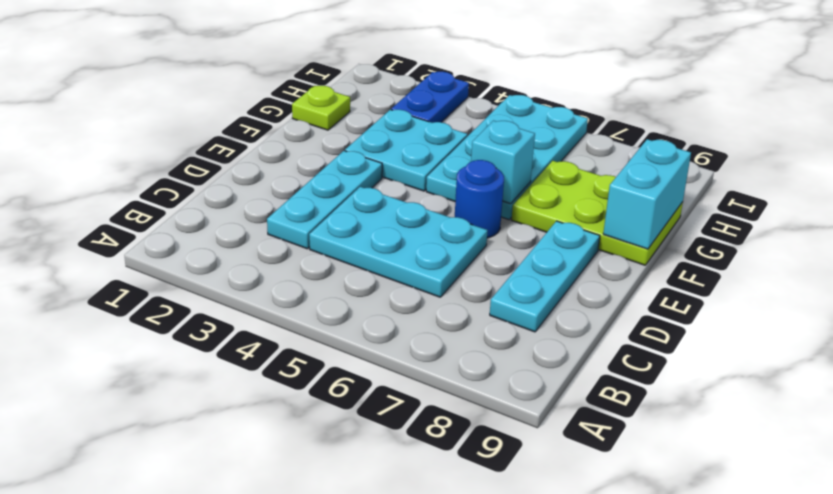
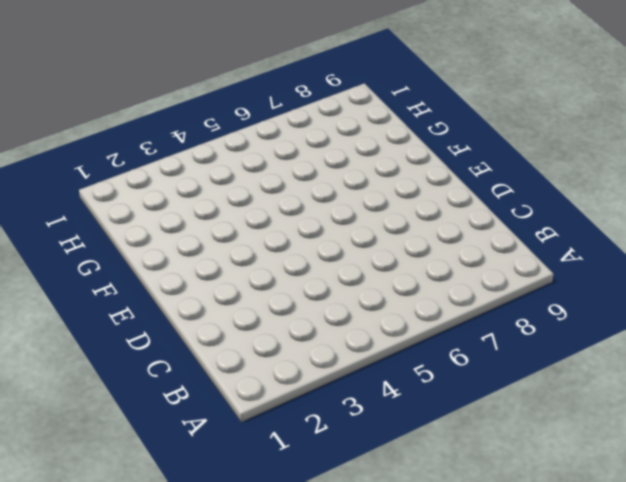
none -> cyan plate C3:E3 level 1
none -> cyan plate C4:D6 level 1

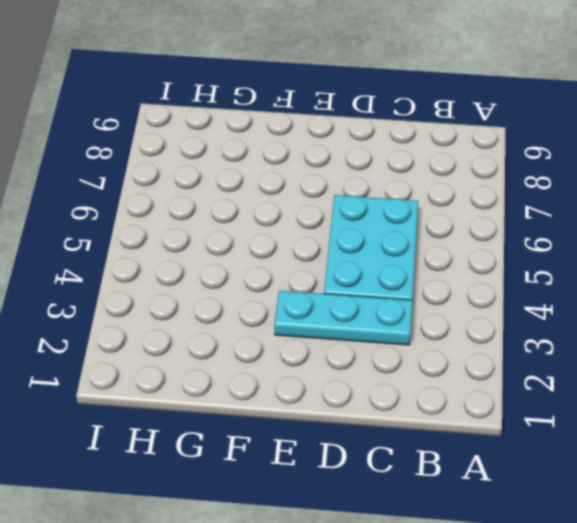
none -> cyan plate C8:E8 level 1
none -> blue round brick E6 level 1

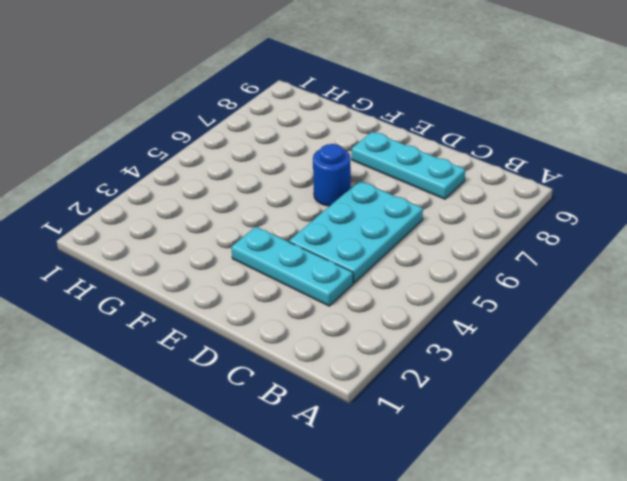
none -> cyan plate F3:G4 level 1
none -> cyan plate F5:I6 level 1

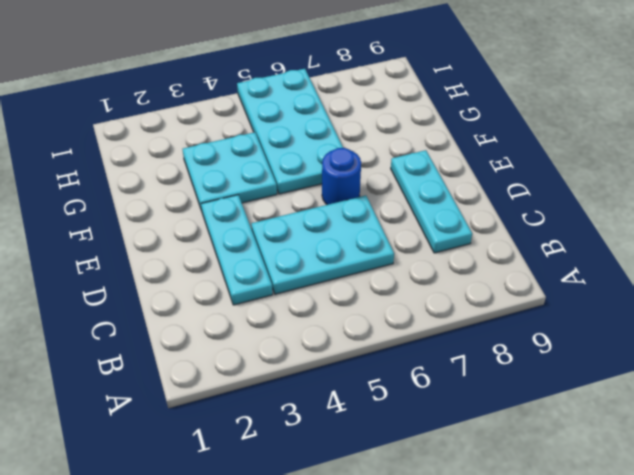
none -> lime plate F7:G9 level 1
none -> lime plate G1 level 1

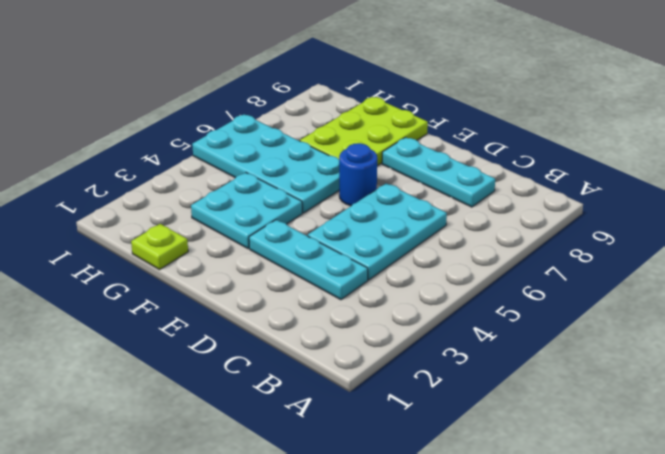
none -> blue plate H3:I3 level 1
none -> cyan brick F6 level 2

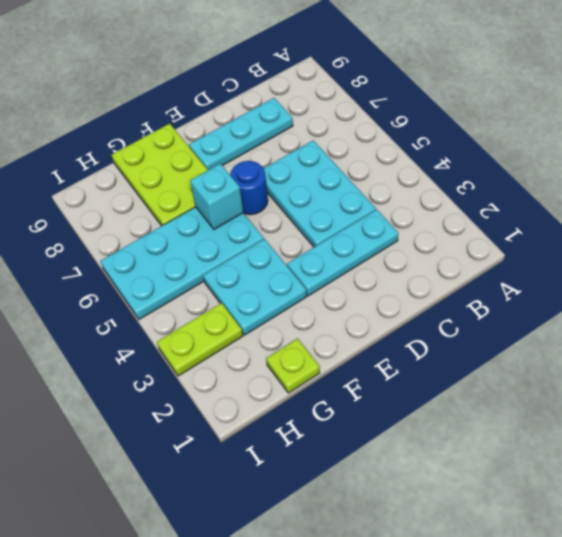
lime plate H3:I3 level 1 -> blue plate H3:I3 level 1
none -> cyan brick F9:G9 level 2

